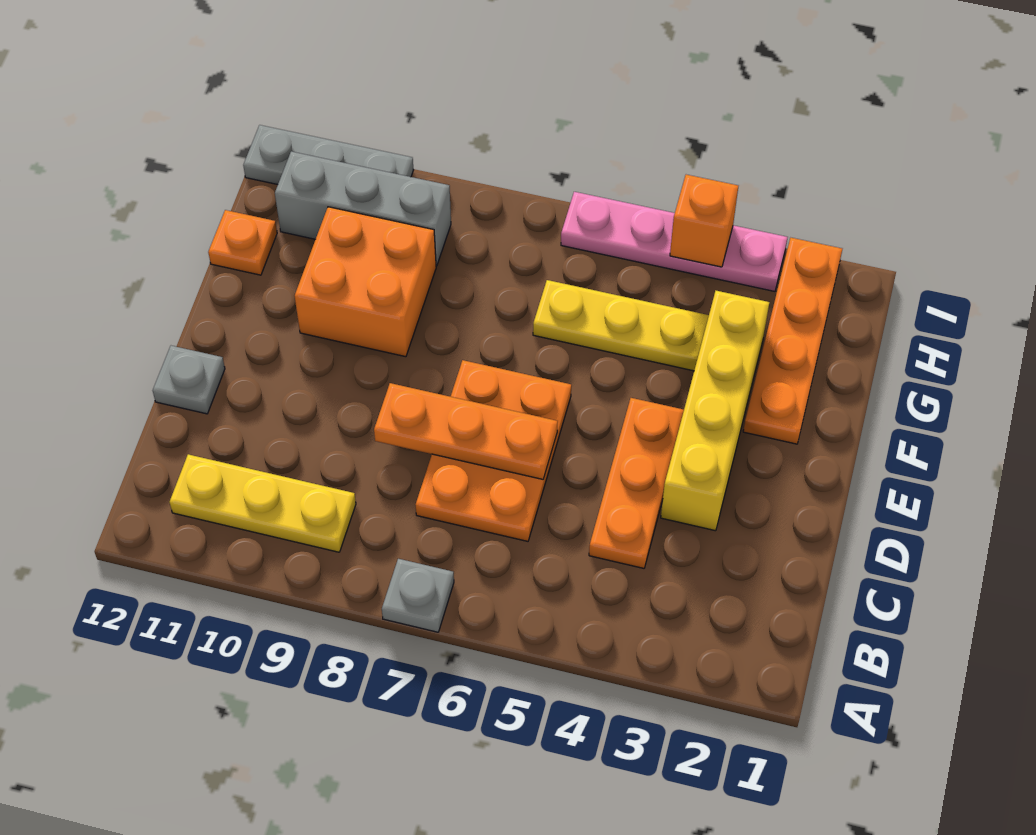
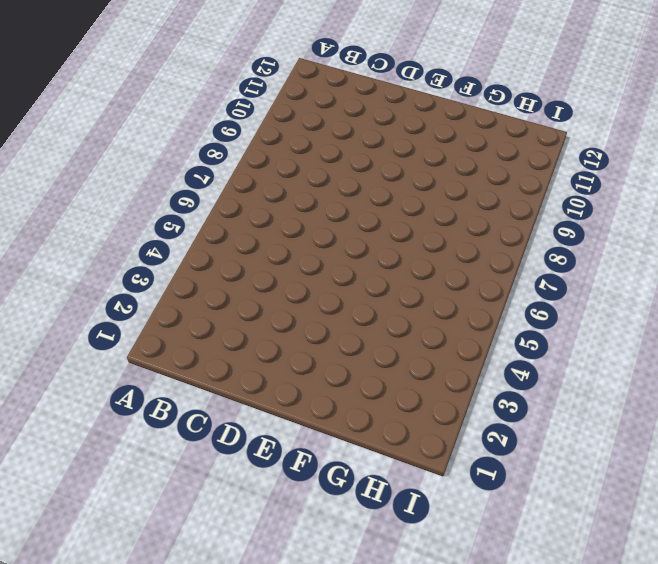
none -> grey plate A7 level 1
none -> yellow plate B9:B11 level 1
none -> orange plate C4:E4 level 1

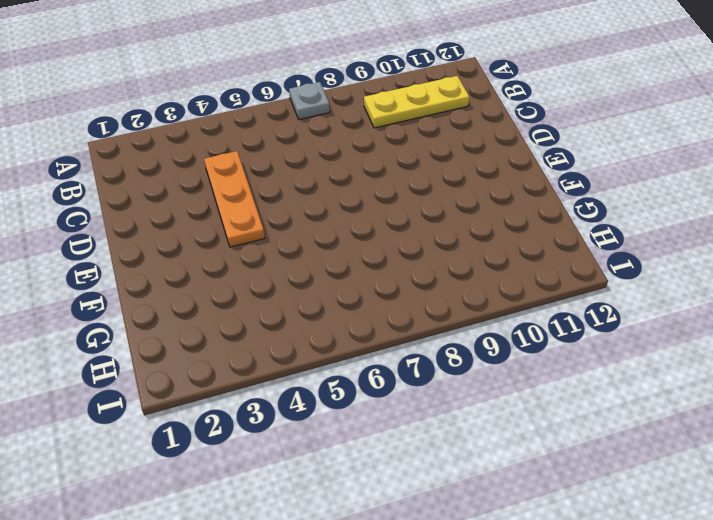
none -> orange plate C6:E7 level 1
none -> yellow brick D3:G3 level 1
none -> grey plate D12 level 1

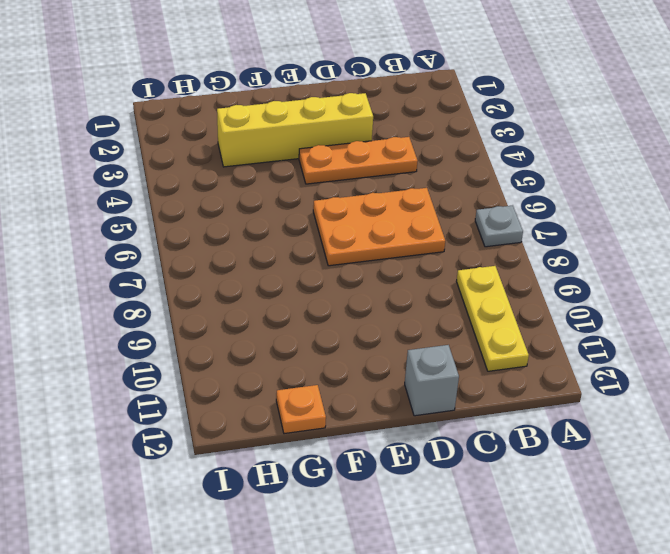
grey brick D12 level 1 -> grey plate D12 level 1
none -> orange plate F2:I2 level 1
none -> orange brick F9:G10 level 1
none -> yellow plate G4:G6 level 1

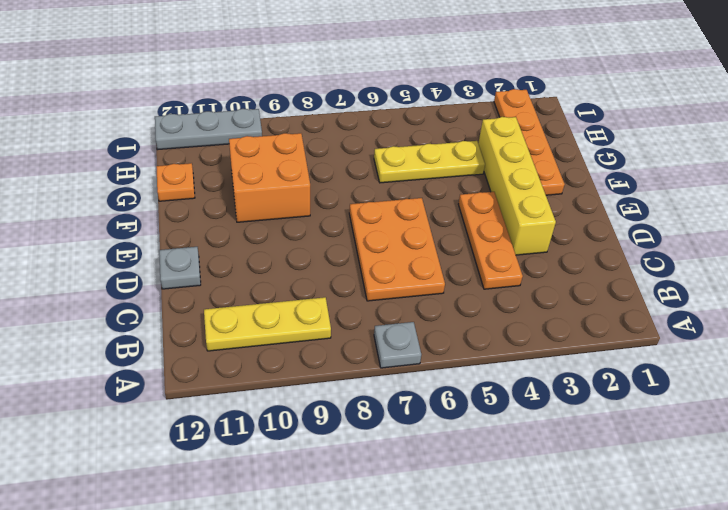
none -> grey brick H9:H11 level 1
none -> pink plate I3:I6 level 1
none -> orange plate D6:D8 level 2

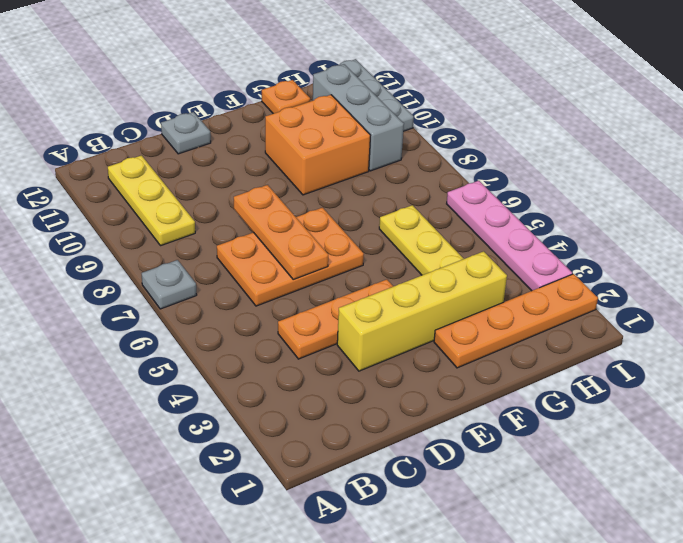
none -> orange brick I4 level 2

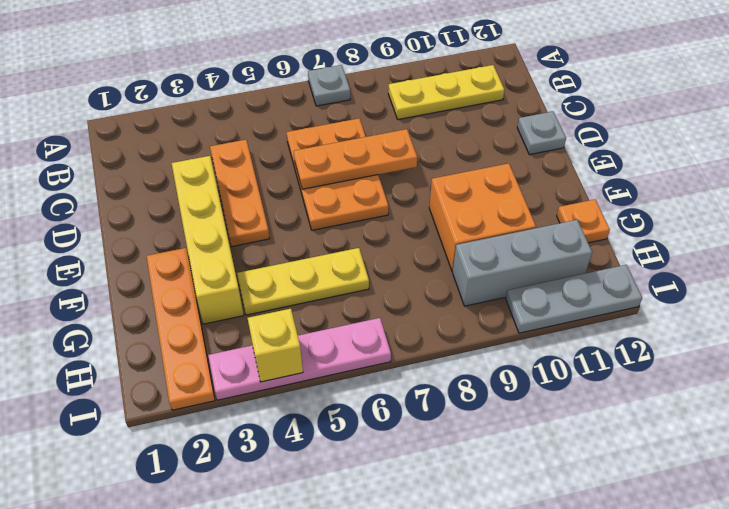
yellow brick I4 level 2 -> orange brick I4 level 2

